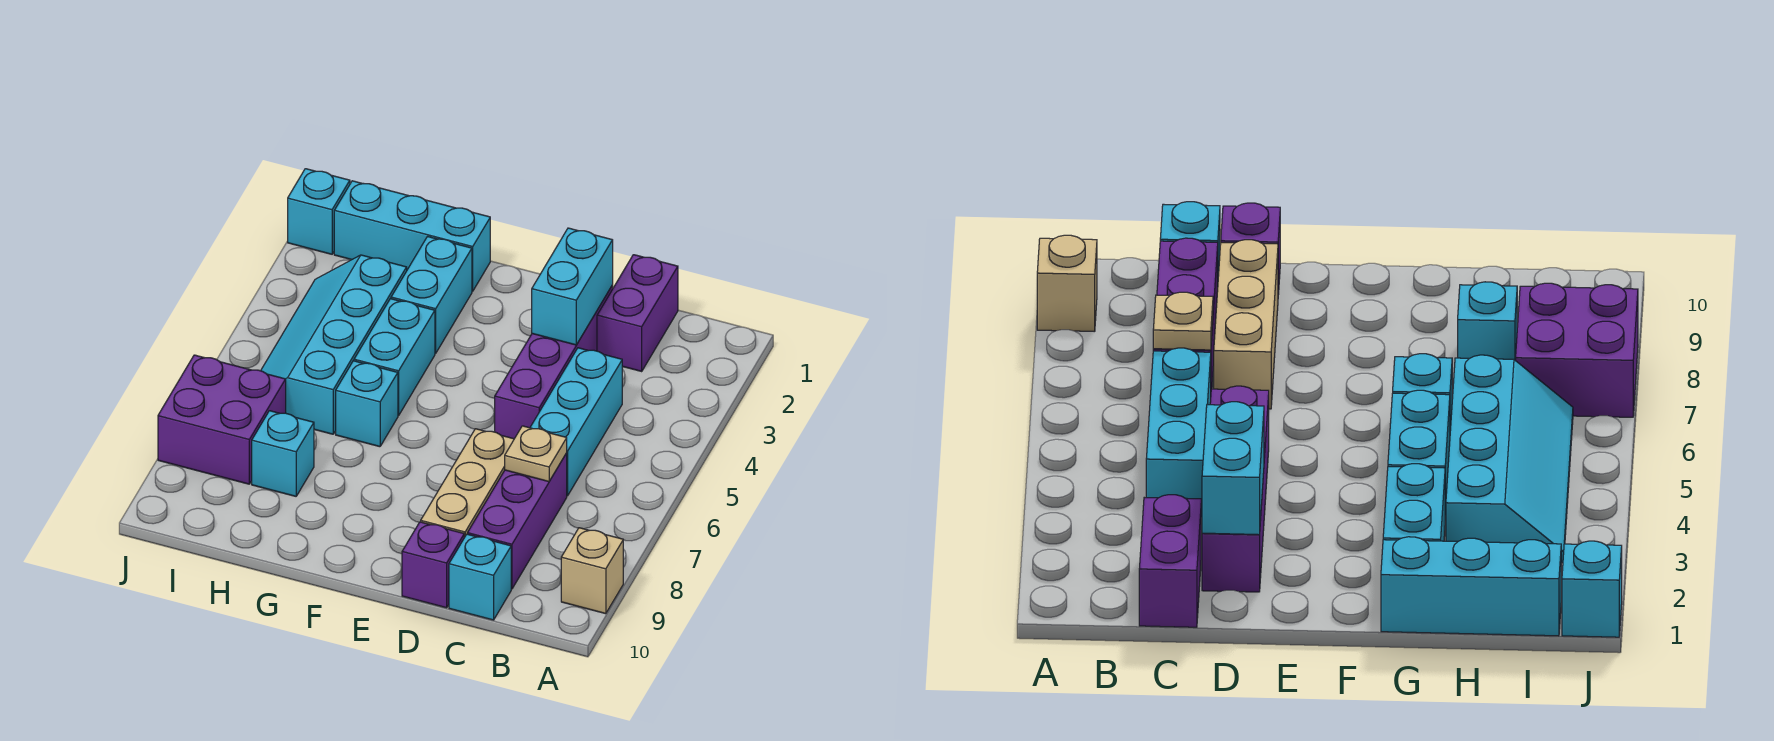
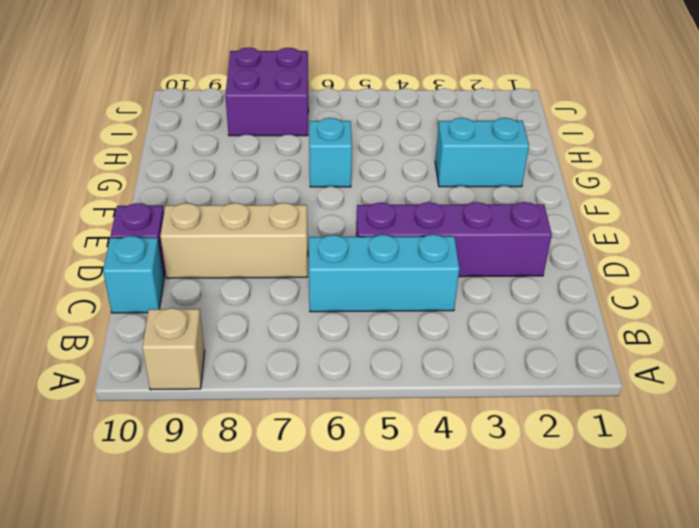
none -> purple brick C1:C2 level 1
none -> purple brick C7:C9 level 1
none -> cyan brick G1:I1 level 1

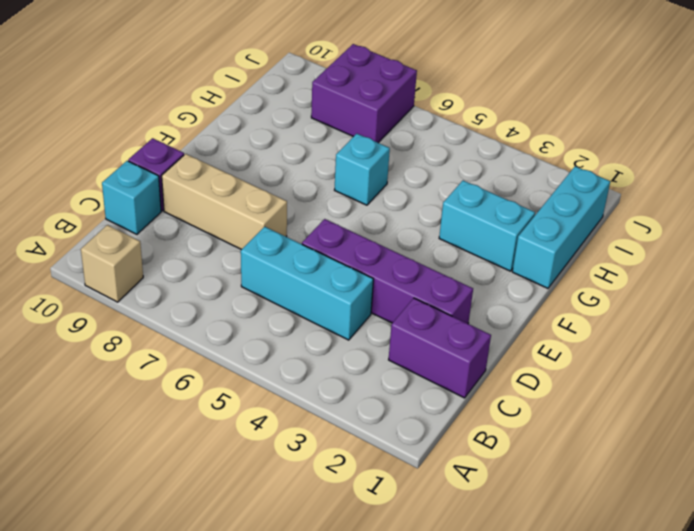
none -> purple brick C7:C9 level 1
none -> cyan brick G4:G5 level 1
none -> cyan slope H3:I6 level 1 top H

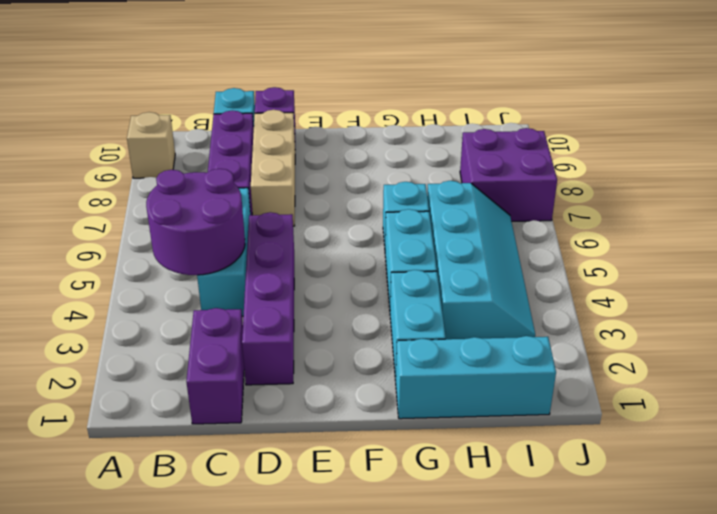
purple round brick B4:C5 level 2 -> none
none -> cyan brick H8 level 1
none -> cyan brick J1 level 1
none -> tan plate C7 level 2

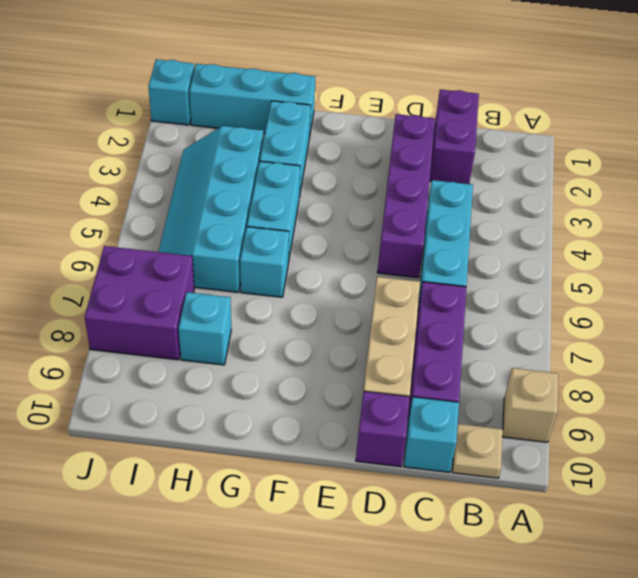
tan plate B10 level 1 -> tan plate C7 level 2
none -> cyan brick D2:D3 level 2

